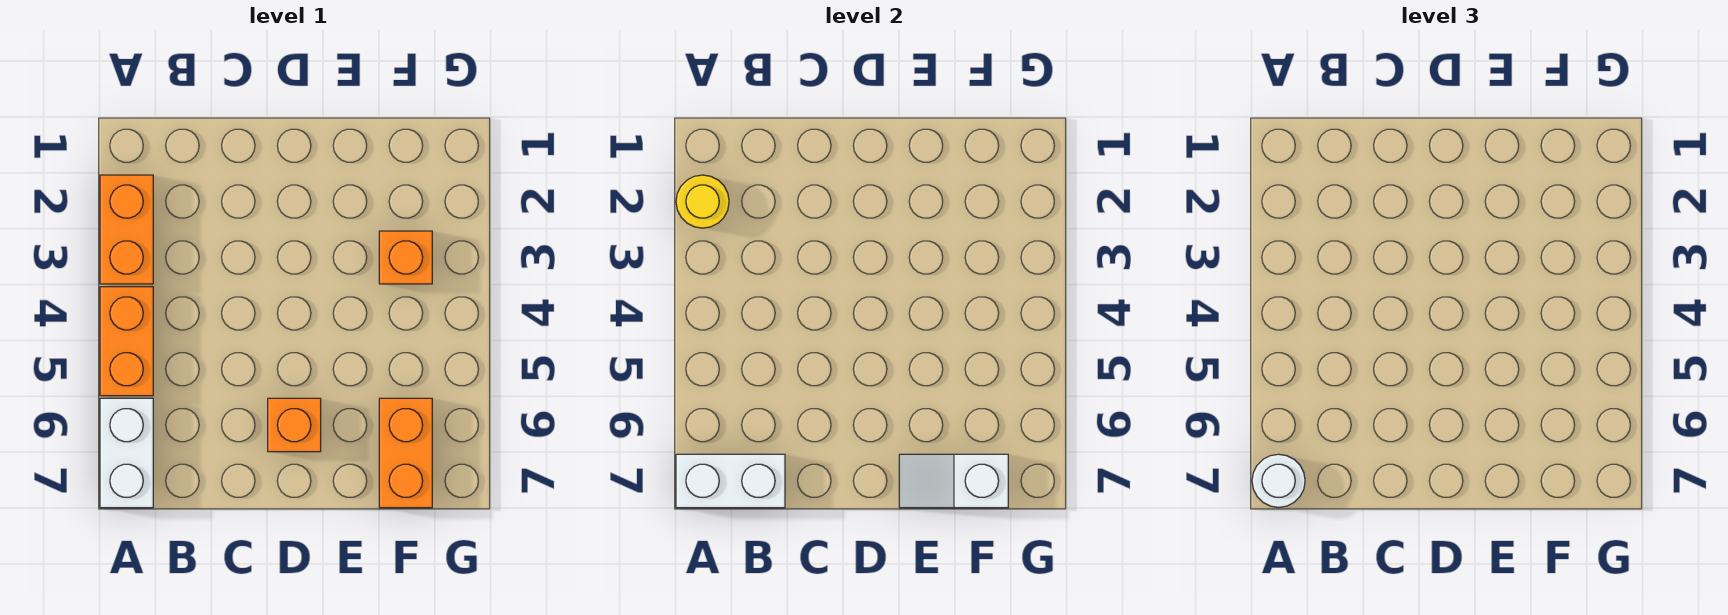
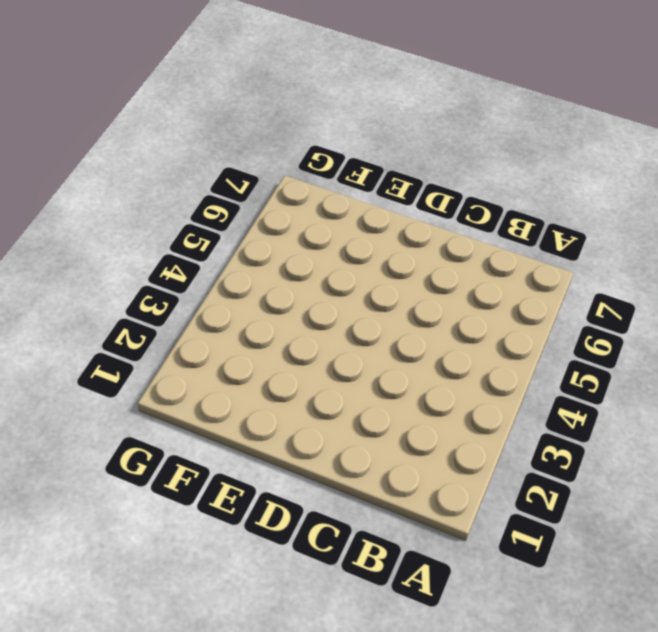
none -> orange brick A2:A3 level 1
none -> orange brick A4:A5 level 1

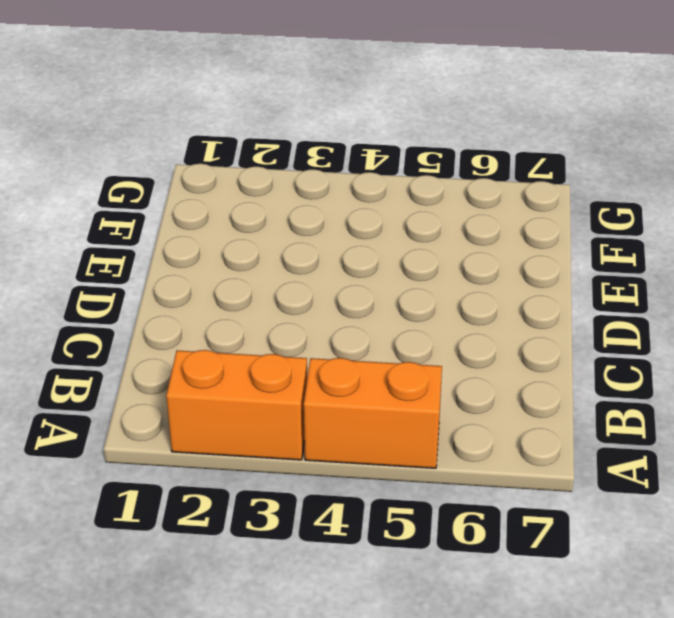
none -> white brick A6:A7 level 1
none -> orange brick D6 level 1

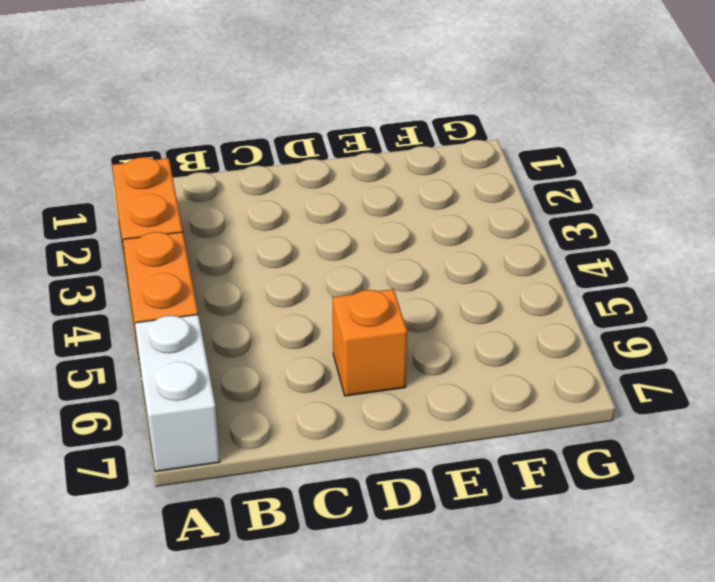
none -> orange brick F3 level 1
none -> orange brick F6:F7 level 1

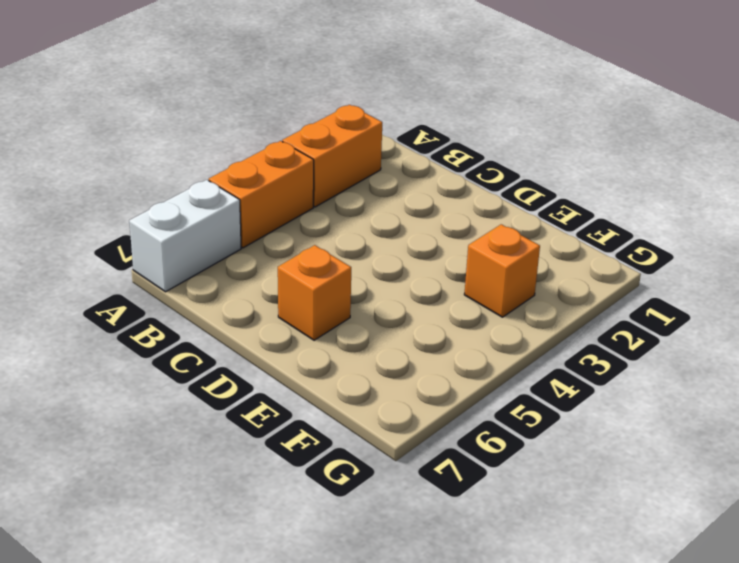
none -> orange brick F6:F7 level 1
none -> yellow round brick A2 level 2

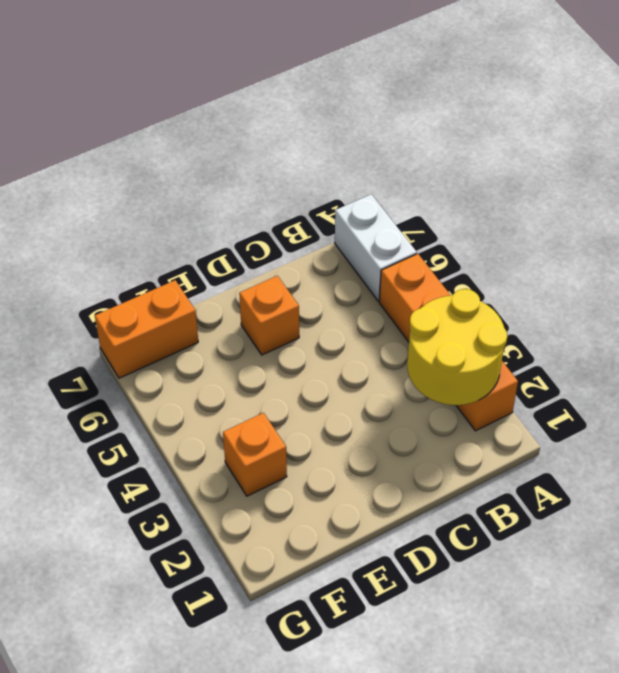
yellow round brick A2:B3 level 2 -> yellow round brick A2 level 2
orange brick F7:G7 level 1 -> orange brick F6:F7 level 1
none -> white brick A7:B7 level 2
none -> white slope E7:F7 level 2 top F

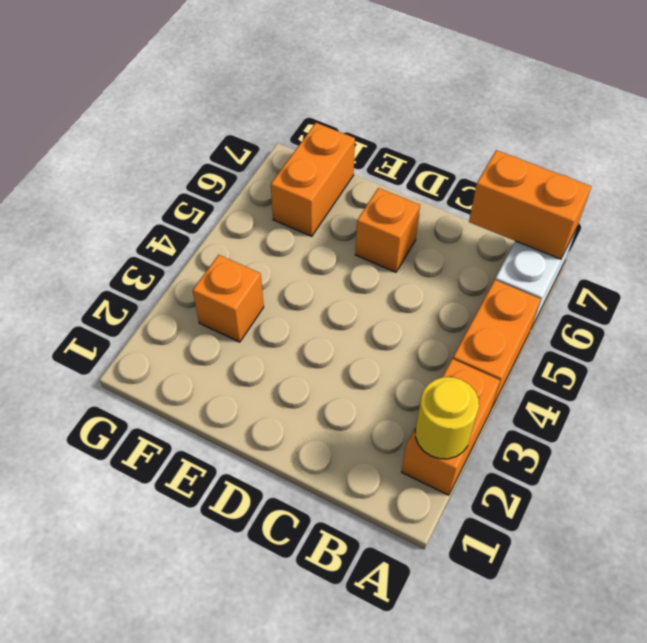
orange brick A7:B7 level 2 -> white brick A7:B7 level 2
none -> white slope E7:F7 level 2 top F
none -> white round brick A7 level 3

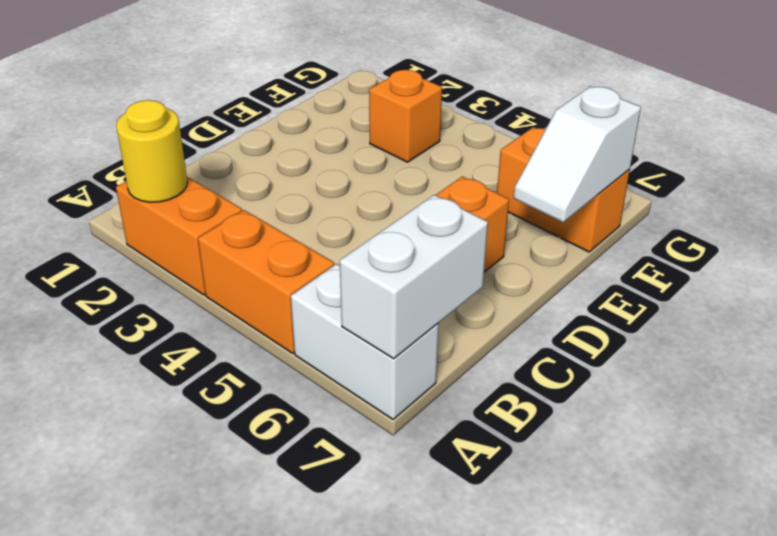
none -> white round brick A7 level 3

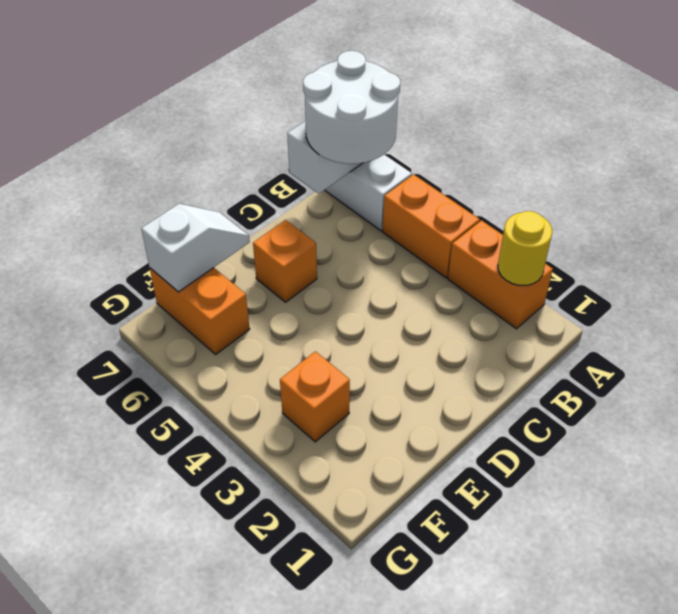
white round brick A6:B7 level 3 -> white round brick A7 level 3

